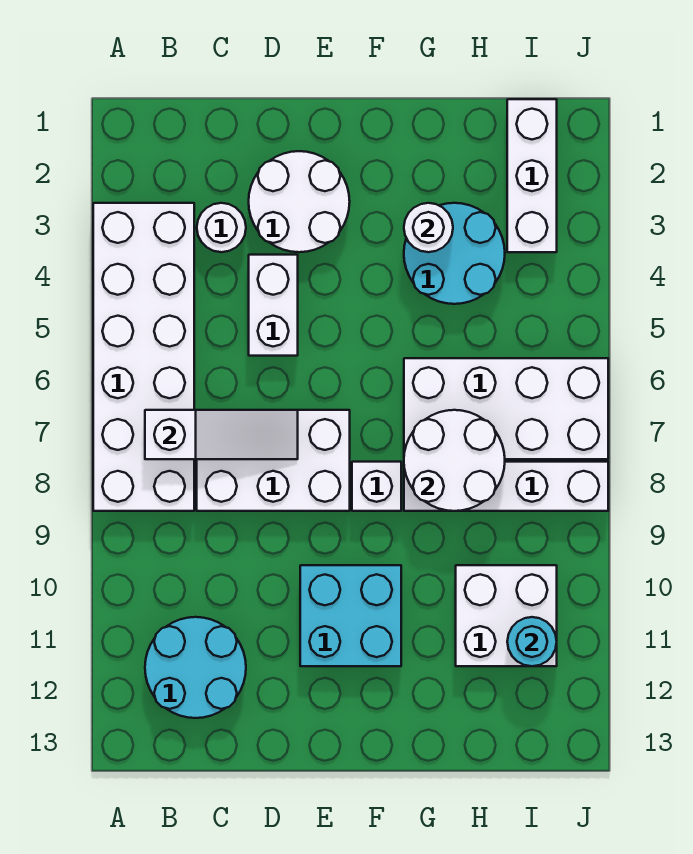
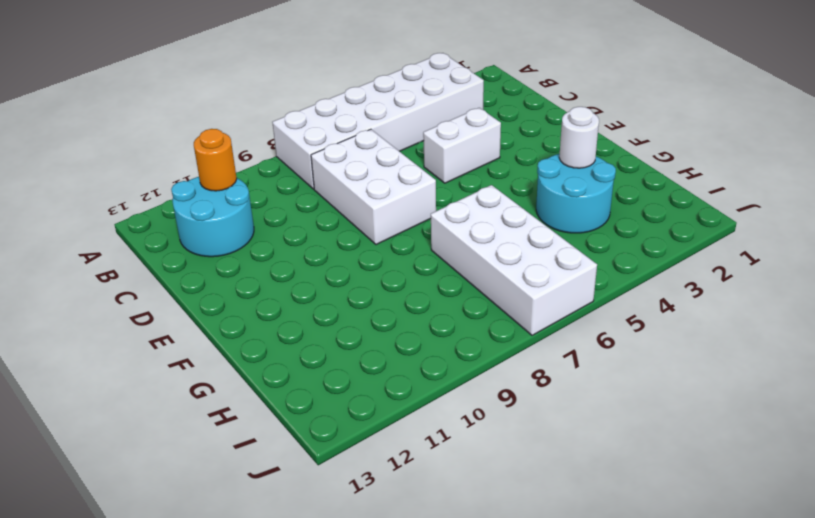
orange round brick B11 level 2 -> none
none -> white round brick C3 level 1
none -> white round brick D2:E3 level 1
none -> cyan brick E10:F11 level 1

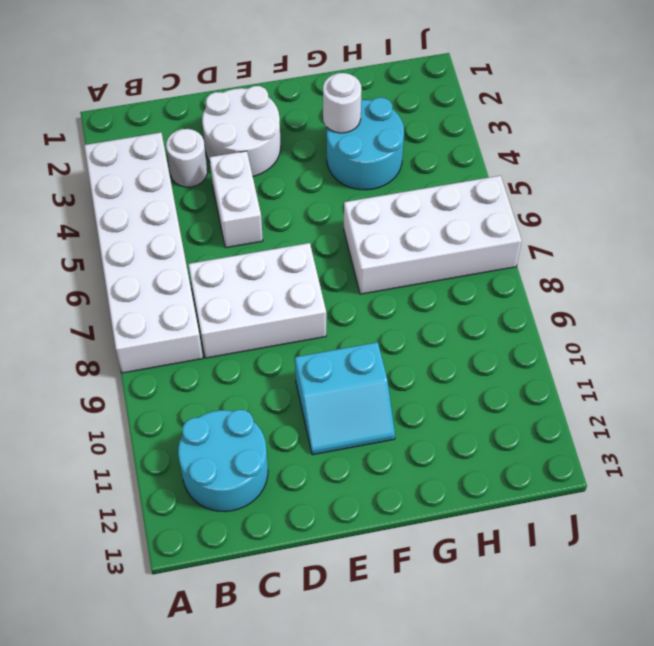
cyan slope E10:F11 level 1 top 10 -> cyan brick E10:F11 level 1
none -> white brick F8 level 1
none -> white brick G8:J8 level 1
none -> white brick H10:I11 level 1

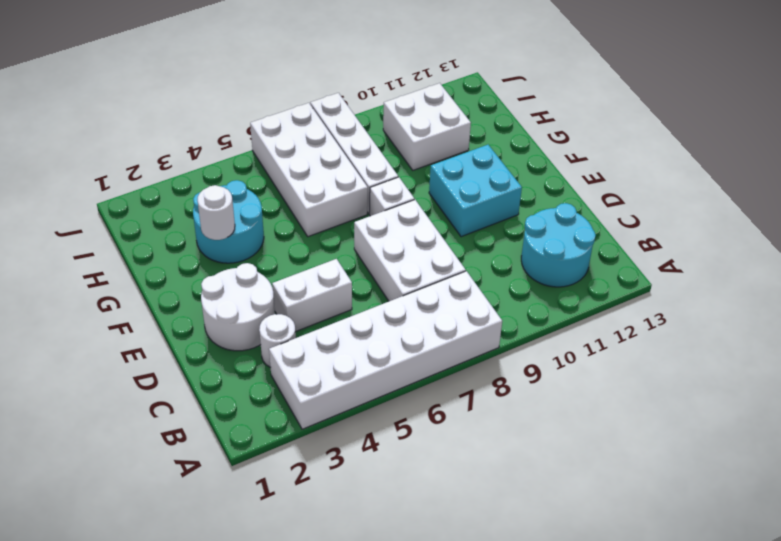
none -> white brick I1:I3 level 1
none -> white slope B7:D7 level 2 top B
none -> white round brick G7:H8 level 2

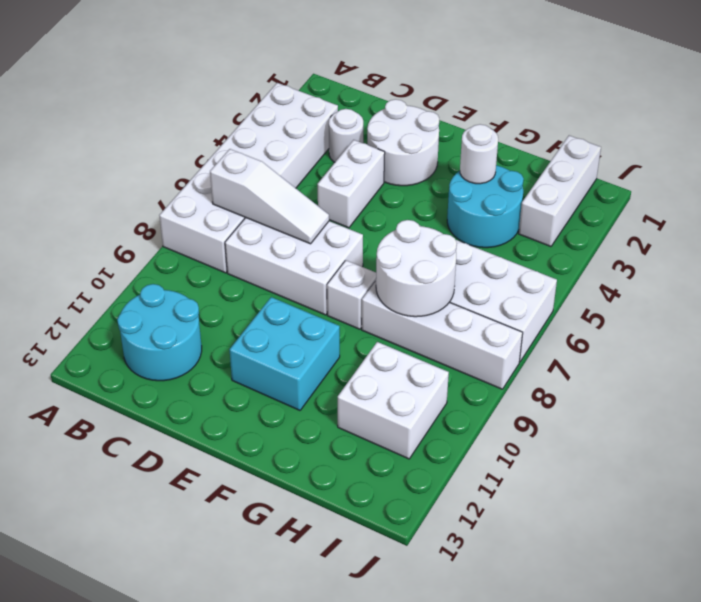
none -> cyan round brick I11 level 2

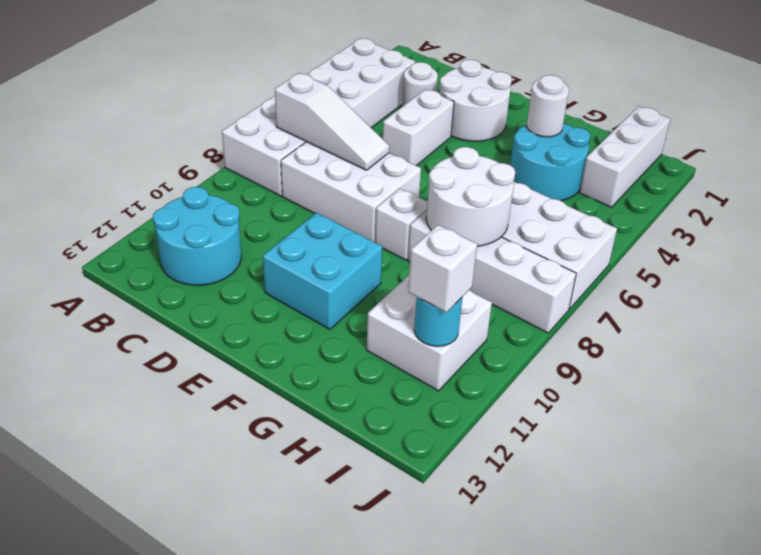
white brick I11 level 3 -> none

